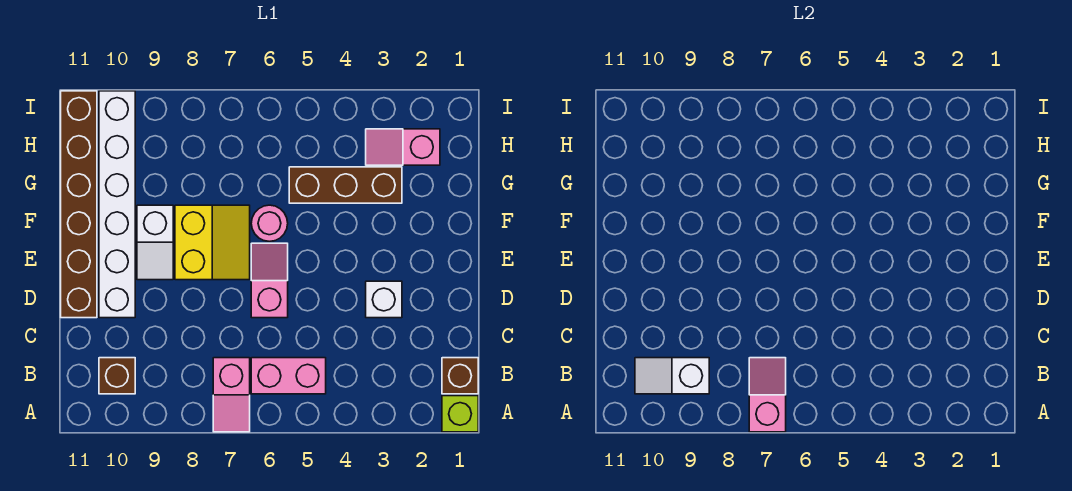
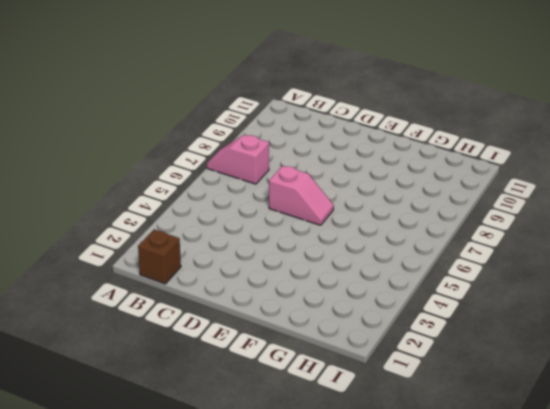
none -> lime brick A1 level 1
none -> pink brick B5:B6 level 1
none -> brown brick B10 level 1

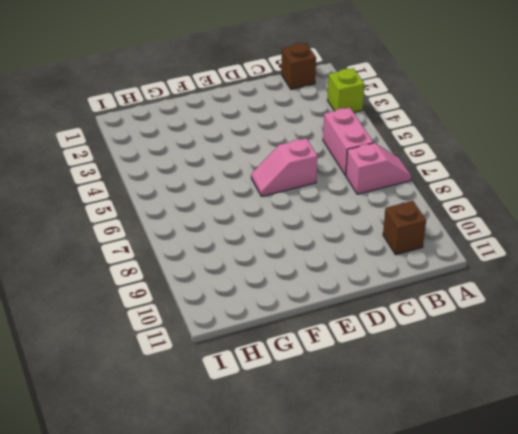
lime brick A3 level 1 -> lime brick A1 level 1
none -> white brick D3 level 1
none -> white brick D10:I10 level 1
none -> brown brick D11:I11 level 1

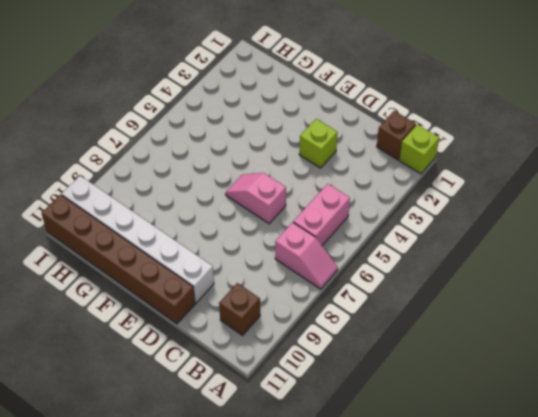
lime brick D3 level 1 -> white brick D3 level 1
none -> yellow slope E7:F8 level 1 top 8
none -> white slope E9:F9 level 1 top F
none -> pink round brick F6 level 1

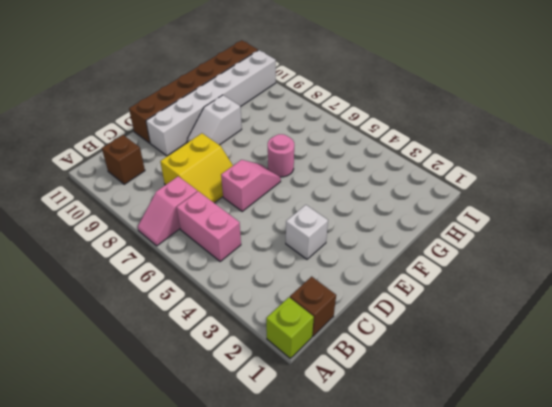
yellow slope C7:D8 level 1 top 8 -> yellow slope E7:F8 level 1 top 8
none -> brown brick G3:G5 level 1
none -> pink slope H2:H3 level 1 top 2
none -> pink slope A7:B7 level 2 top A

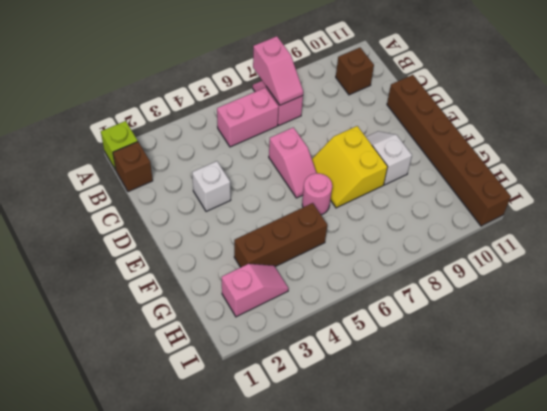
none -> white brick D10:I10 level 1
none -> white slope B9:B10 level 2 top 9

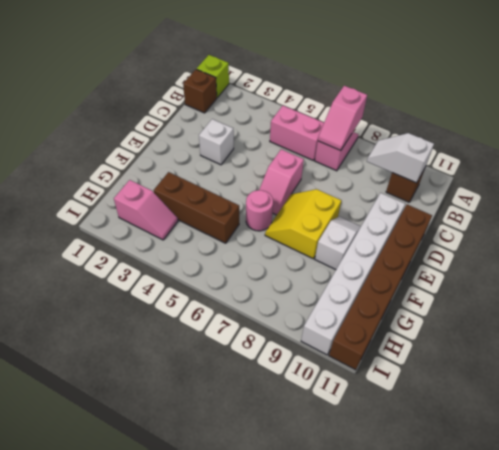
white slope B9:B10 level 2 top 10 -> white slope B9:B10 level 2 top 9

